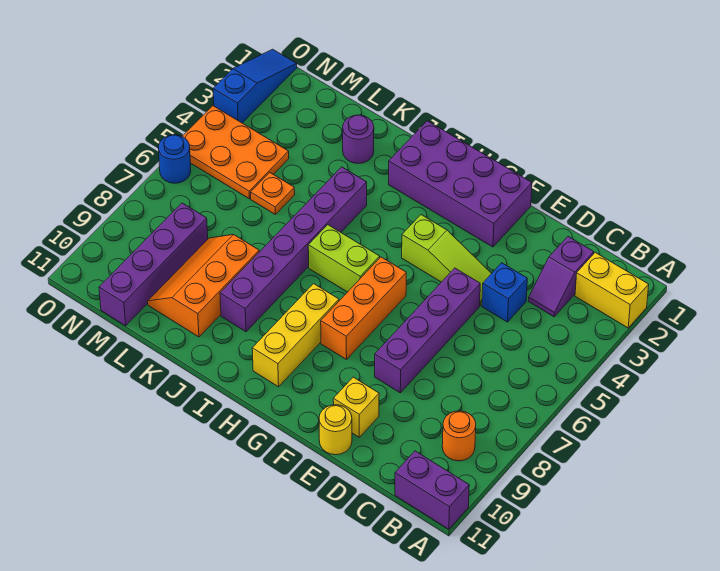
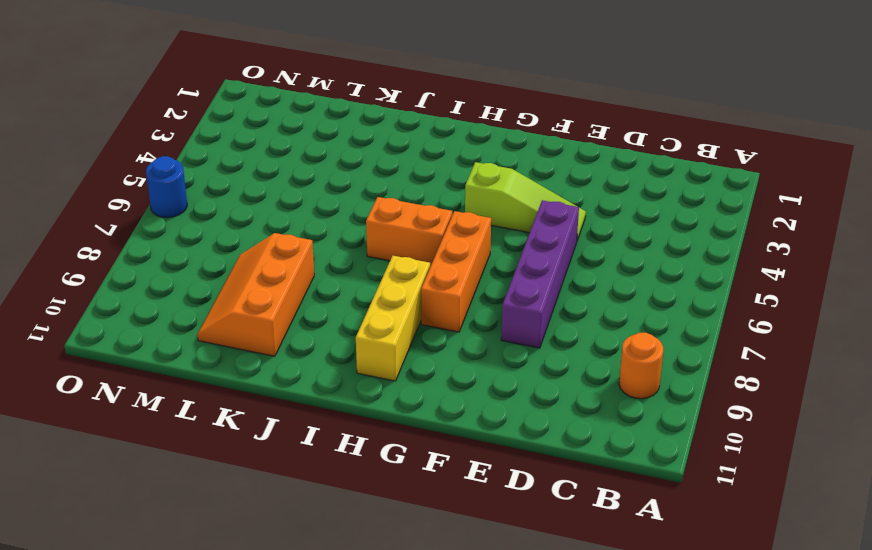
orange brick H6:I6 level 1 -> lime brick H6:I6 level 1
none -> yellow brick A2:B2 level 1
none -> purple brick A11:B11 level 1
none -> purple slope C2:C3 level 1 top 2

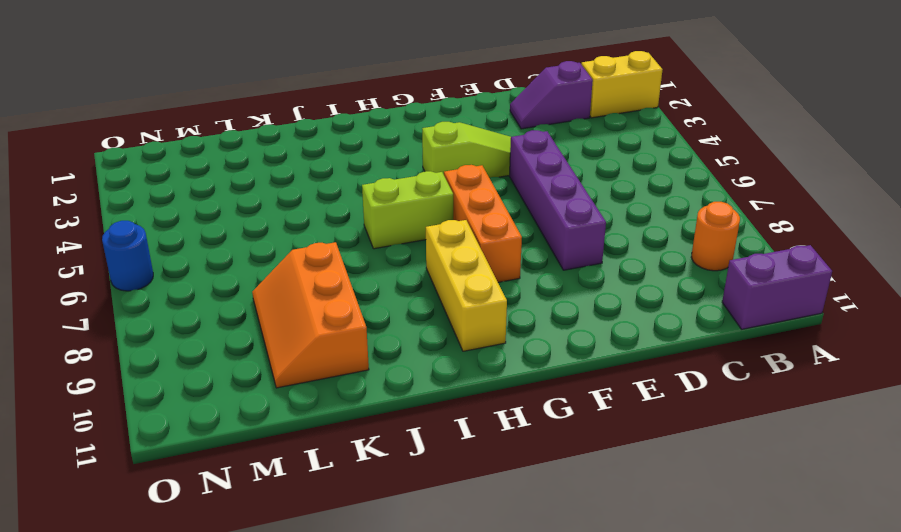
purple slope C2:D2 level 1 top C -> purple slope C2:C3 level 1 top 2
none -> blue brick D4 level 1
none -> yellow brick E10 level 1
none -> yellow round brick E11 level 1

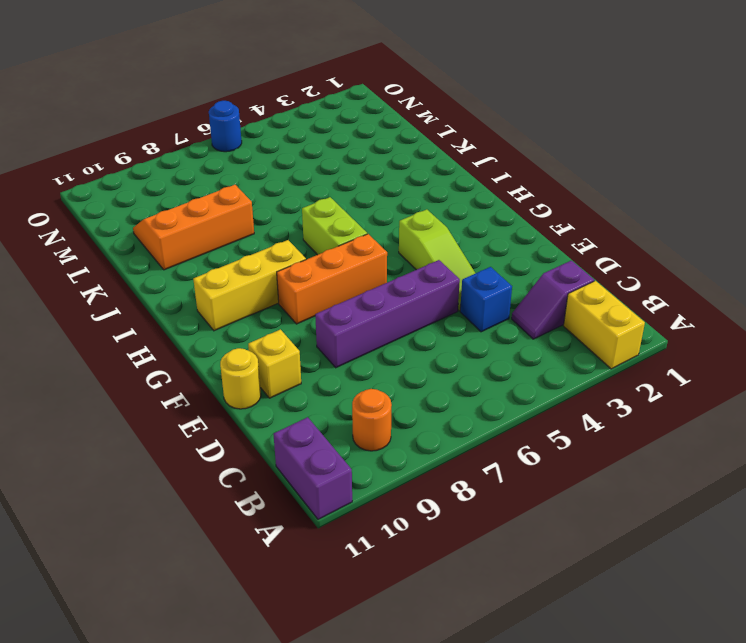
none -> purple brick F1:I2 level 1
none -> purple brick J4:J9 level 1
none -> purple round brick K2 level 1

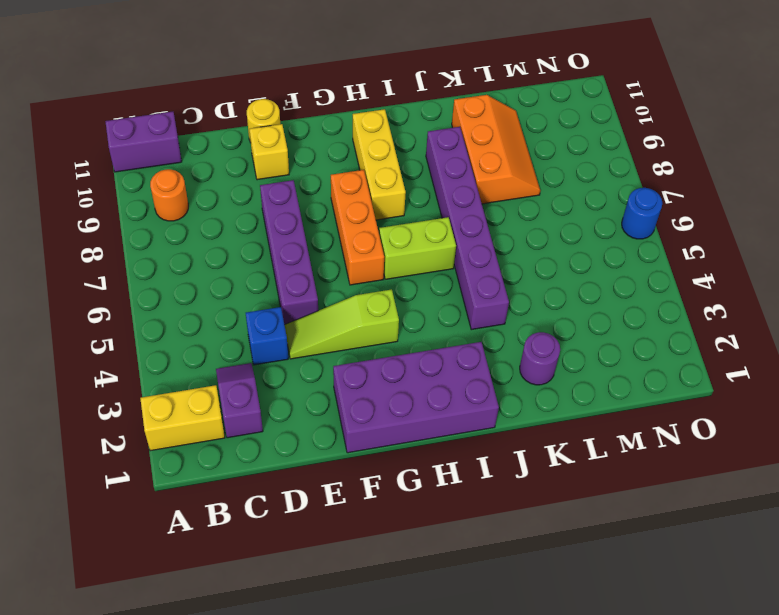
none -> orange plate L5 level 1
none -> orange plate M4:O5 level 1
none -> purple brick M8:M11 level 1

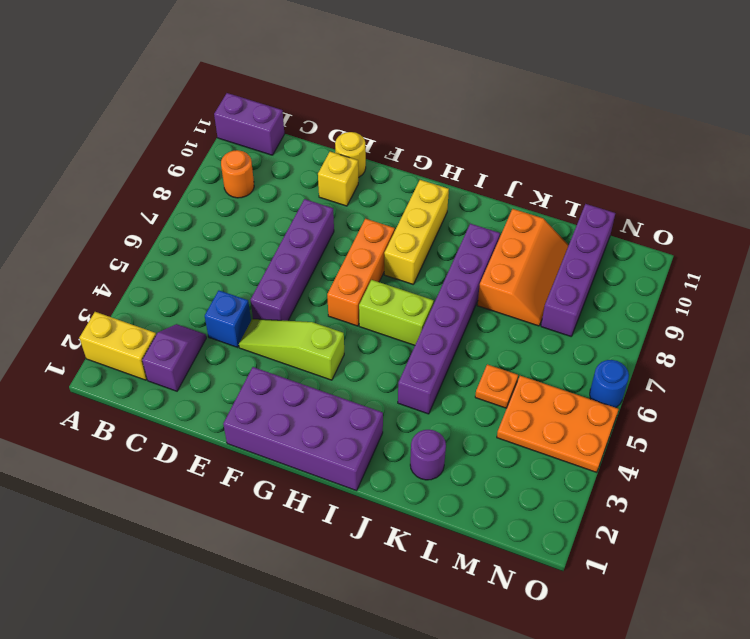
none -> blue slope O1:O3 level 1 top 3

